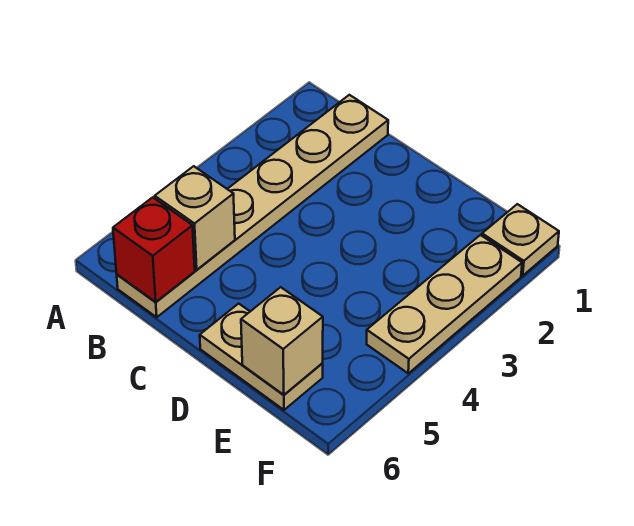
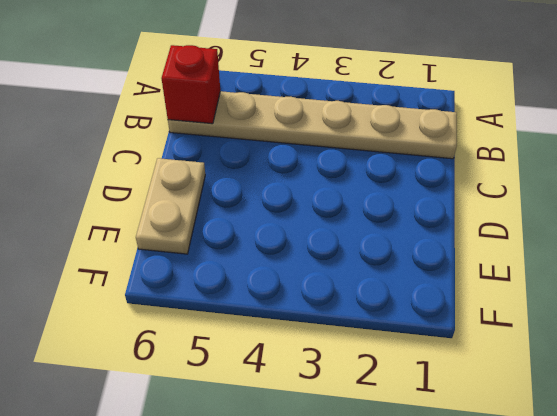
none -> tan plate F1 level 1
none -> tan plate F2:F4 level 1

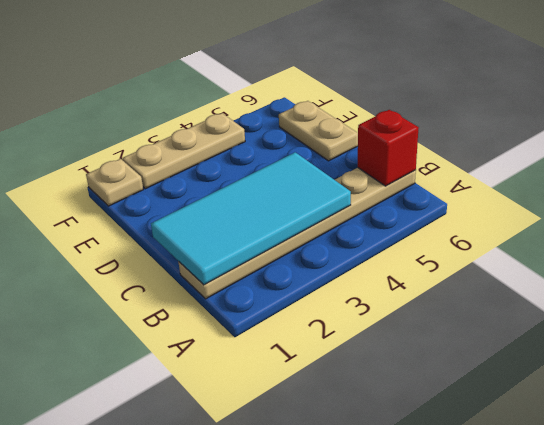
cyan tile B1:C4 level 2 -> none
none -> tan brick B5 level 2
none -> tan brick E6 level 2

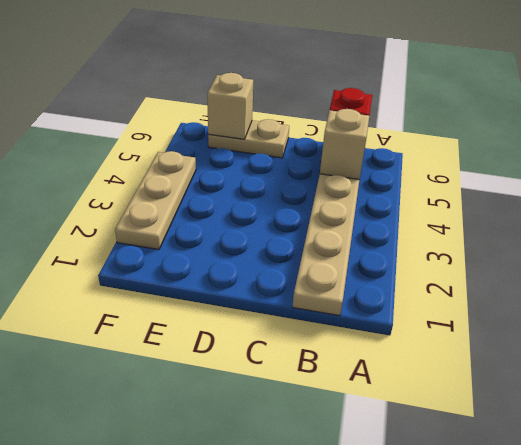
none -> tan plate F1 level 1

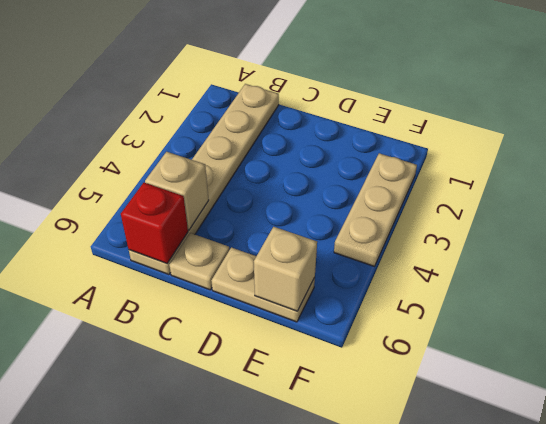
tan plate C6 level 1 -> tan plate F1 level 1

